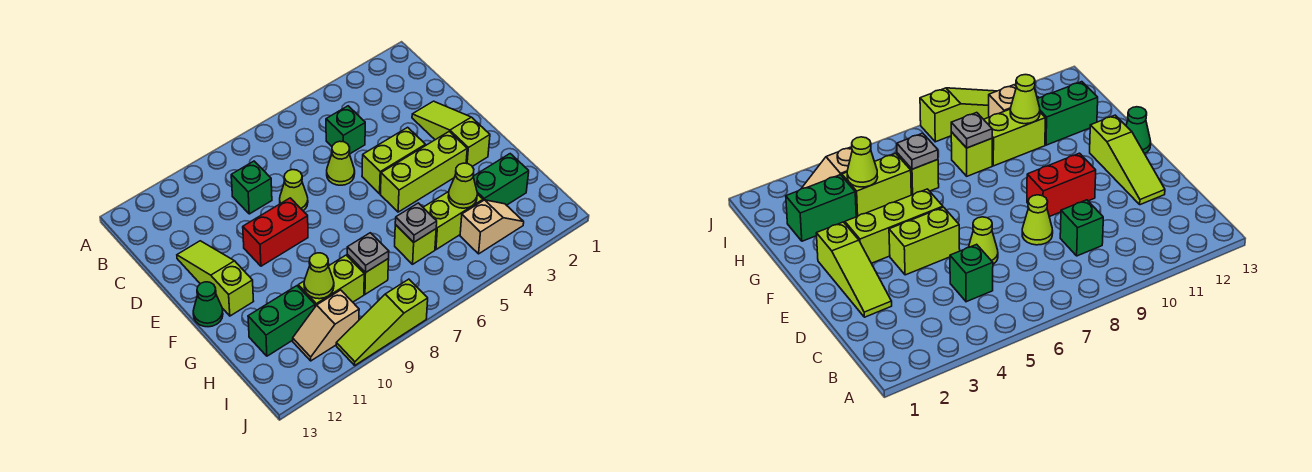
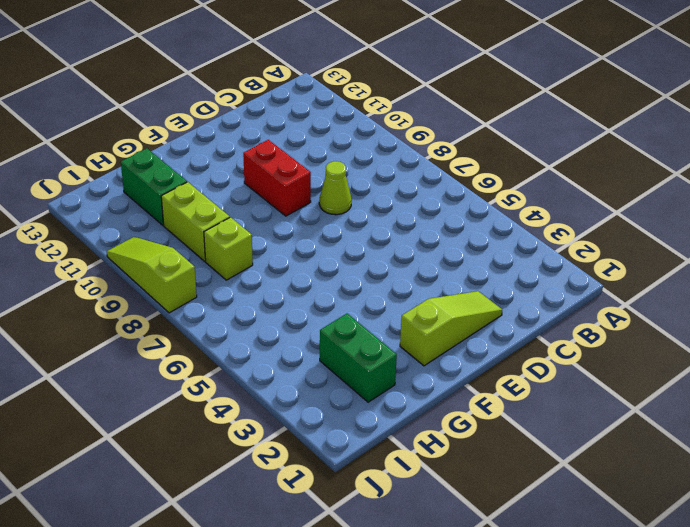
none -> green brick C5 level 1
none -> green brick C9 level 1
none -> lime cone D6 level 1

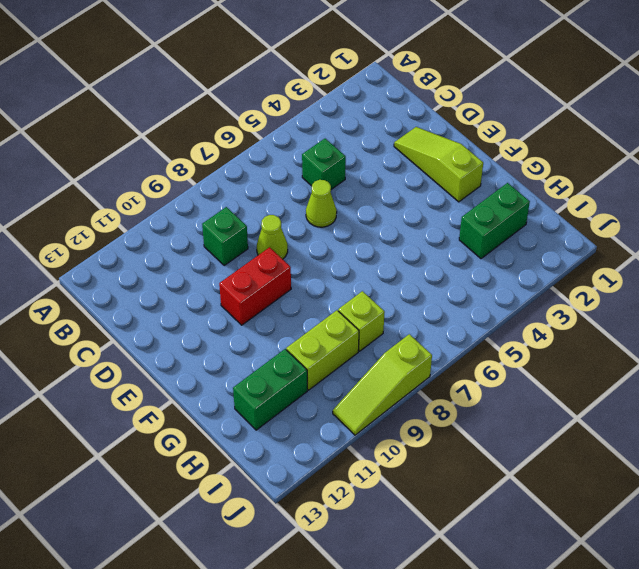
none -> lime slope D12:F12 level 1 top F
none -> lime brick E4:E5 level 1
none -> lime brick F3:F5 level 1

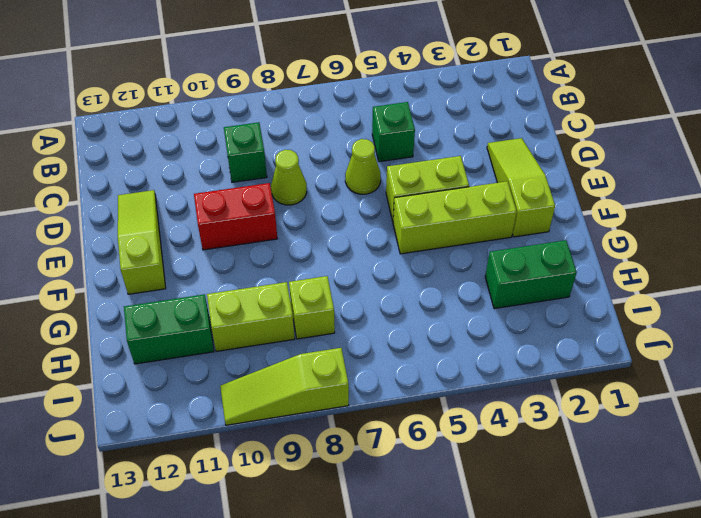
none -> green cone F13 level 1
none -> lime brick H4:H5 level 1
none -> lime brick H6 level 1

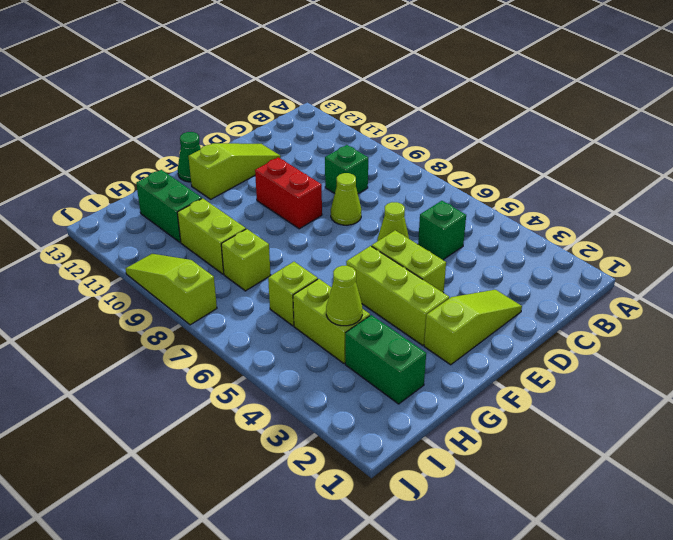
none -> tan slope I3:I4 level 1 top 4
none -> tan slope I10:I11 level 1 top 10
none -> grey plate H6 level 2

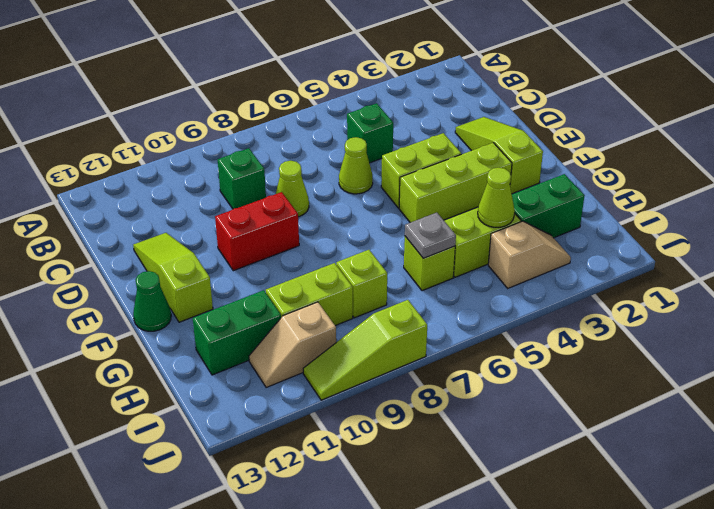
none -> grey plate H8 level 2
none -> lime cone H10 level 2

